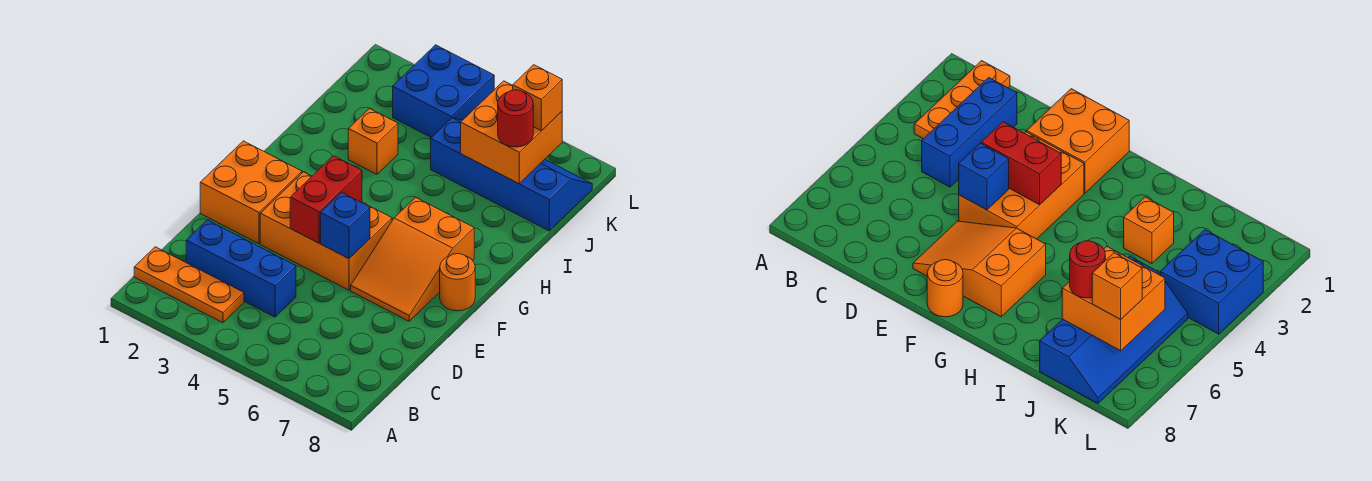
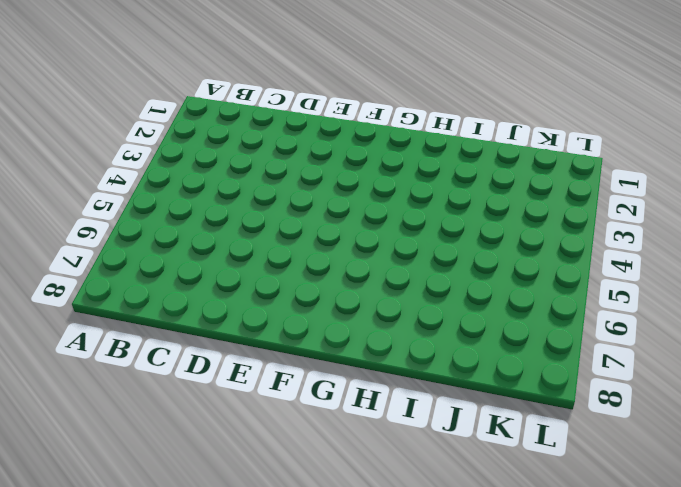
none -> orange plate B1:B3 level 1
none -> blue brick C2:C4 level 1
none -> orange brick E1:F2 level 1

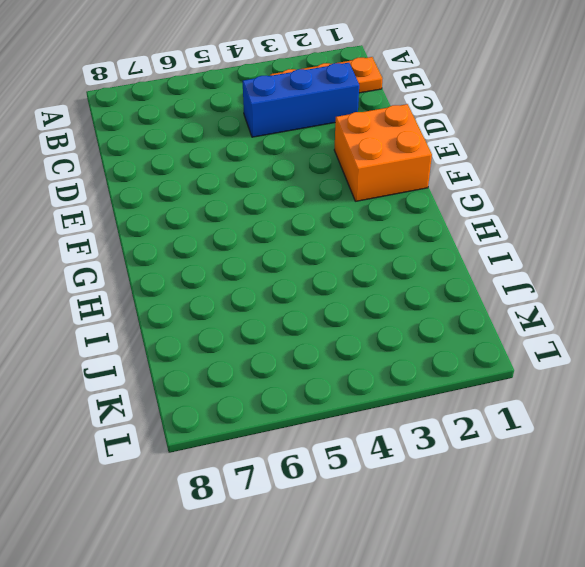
none -> orange brick E3:F5 level 1
none -> orange slope E6:G7 level 1 top G
none -> orange round brick F8 level 1

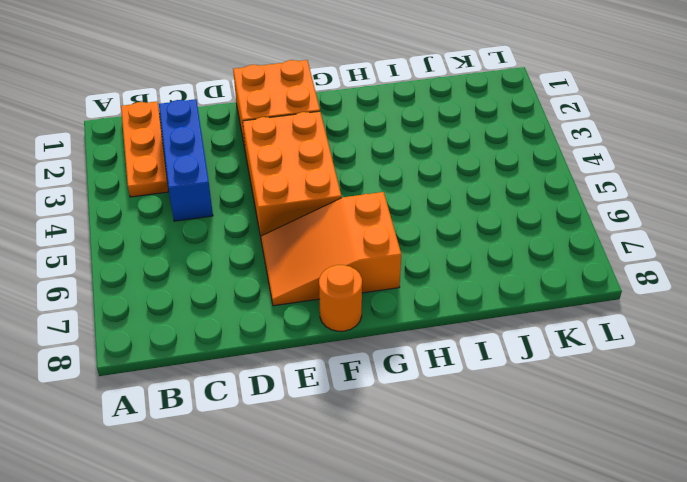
none -> orange brick I3 level 1
none -> blue slope J5:K8 level 1 top J
none -> blue brick K3:L4 level 1

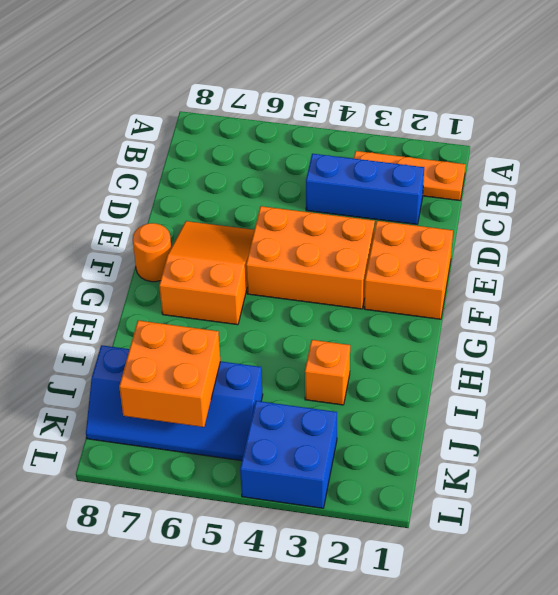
none -> red brick E4:F4 level 2
none -> blue brick E5 level 2
none -> red round brick J7 level 3

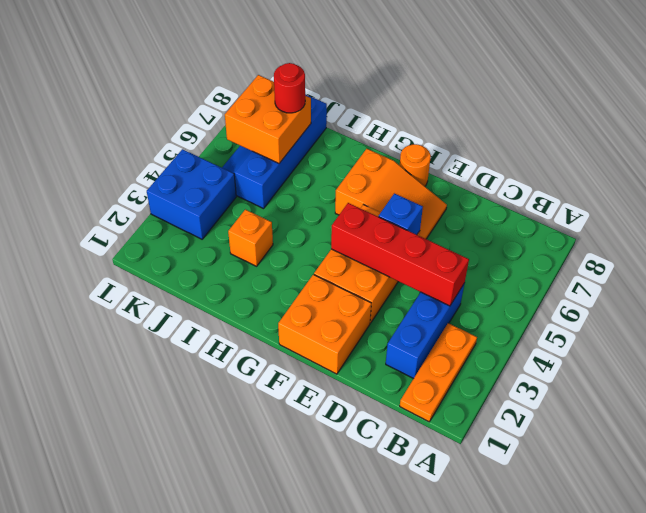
red brick C4:F4 level 2 -> red brick E4:F4 level 2
none -> orange brick K7 level 3

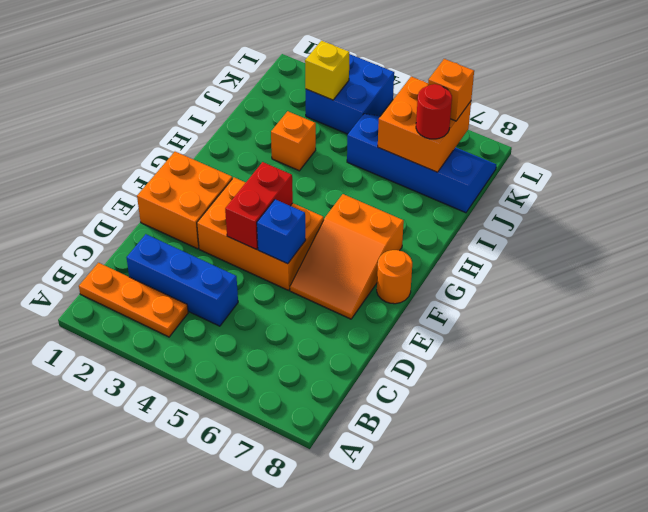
yellow brick K3 level 2 -> none

